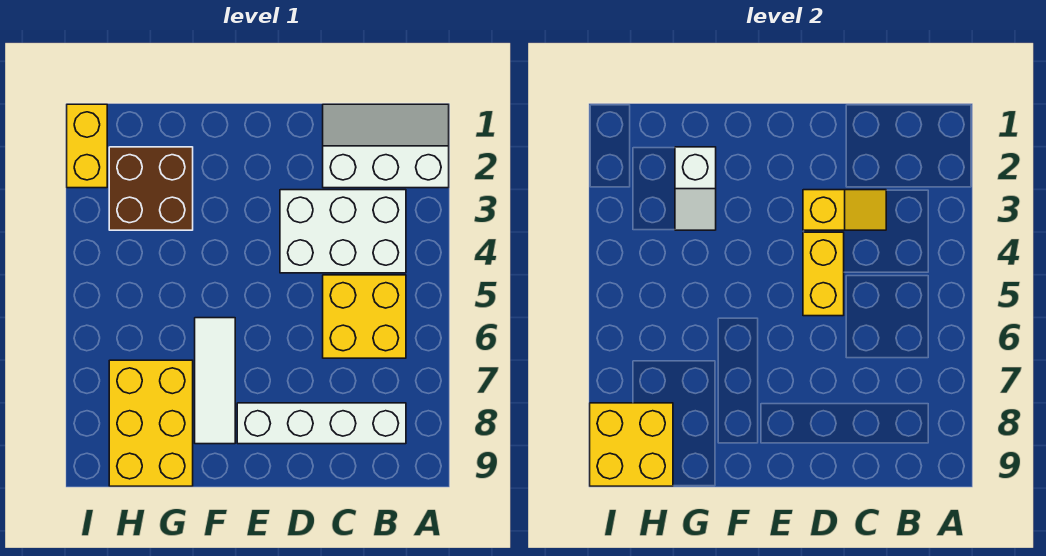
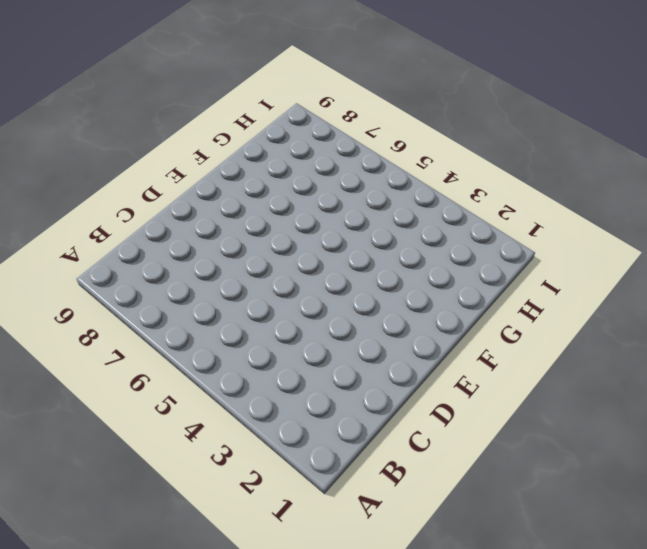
none -> white slope A1:C2 level 1 top 2
none -> white brick B3:D4 level 1
none -> yellow brick B5:C6 level 1

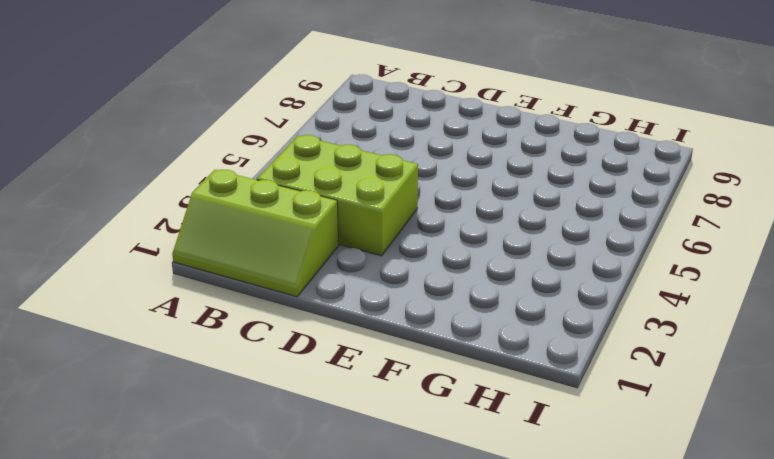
lime slope A1:C2 level 1 top 2 -> white slope A1:C2 level 1 top 2
lime brick B3:D4 level 1 -> white brick B3:D4 level 1
none -> yellow brick B5:C6 level 1
none -> white brick B8:E8 level 1
none -> white tile F6:F8 level 1

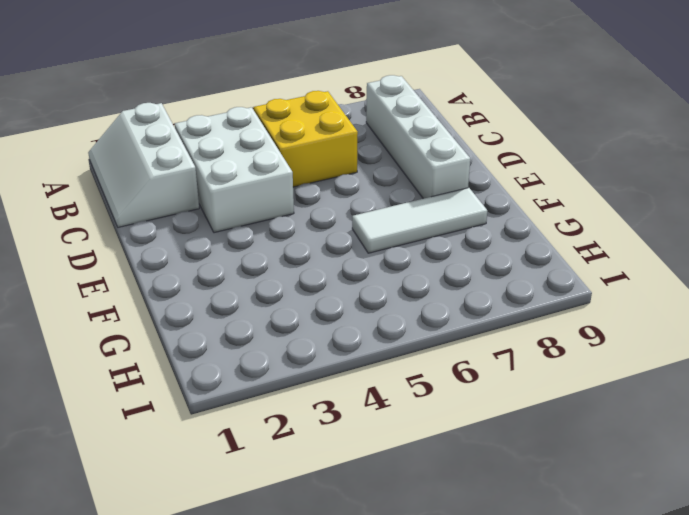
none -> brown brick G2:H3 level 1
none -> yellow brick G7:H9 level 1
none -> yellow brick I1:I2 level 1

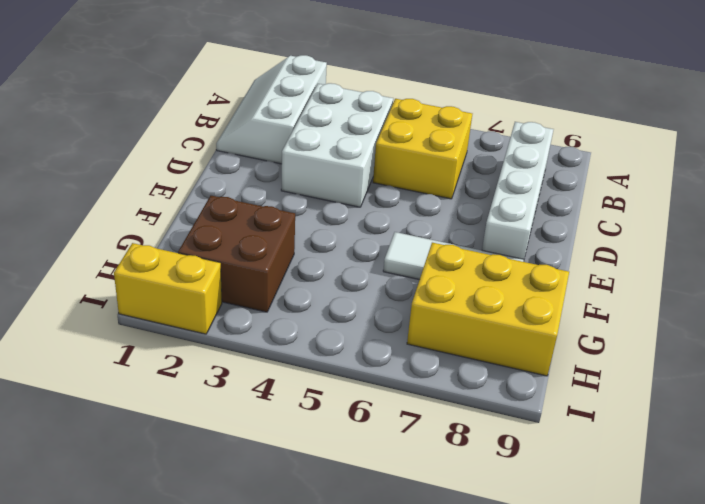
none -> yellow slope C3:D3 level 2 top D
none -> yellow brick D4:D5 level 2
none -> white slope G2:G3 level 2 top 2

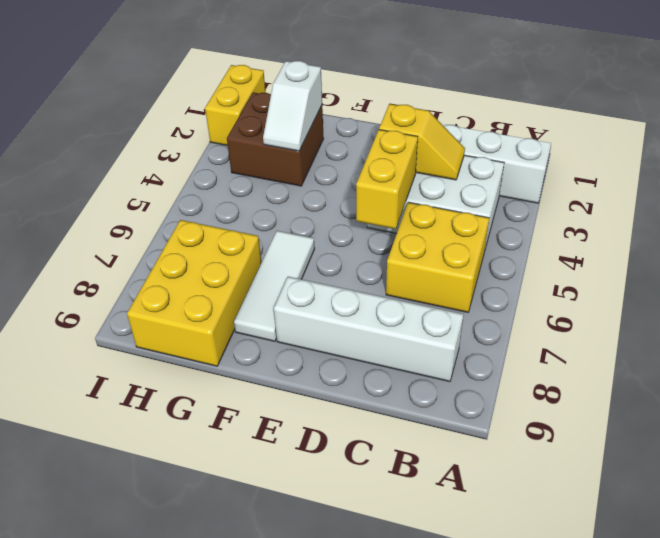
none -> yellow brick H8:I9 level 2

